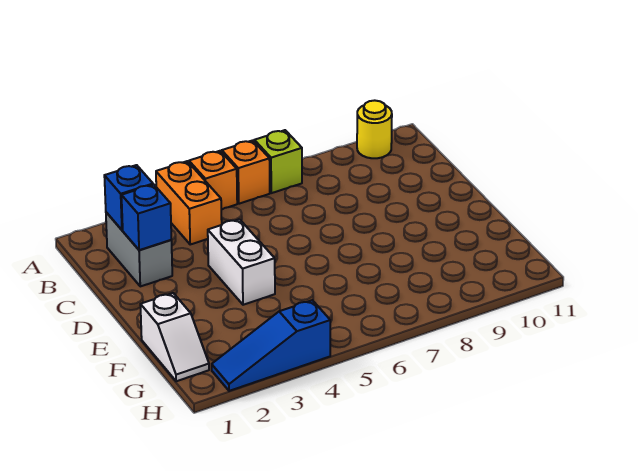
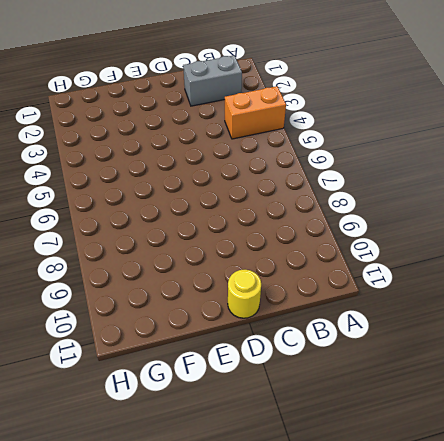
yellow round brick D11 level 1 -> yellow round brick A10 level 1
none -> orange brick A5 level 1
none -> orange brick A6 level 1

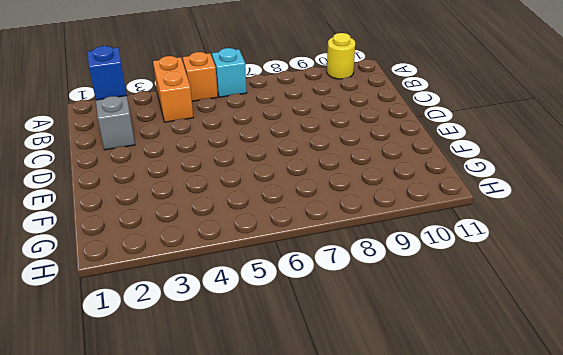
cyan brick A6 level 1 -> orange brick A6 level 1
none -> lime brick A7 level 1
none -> white brick D4:E4 level 1

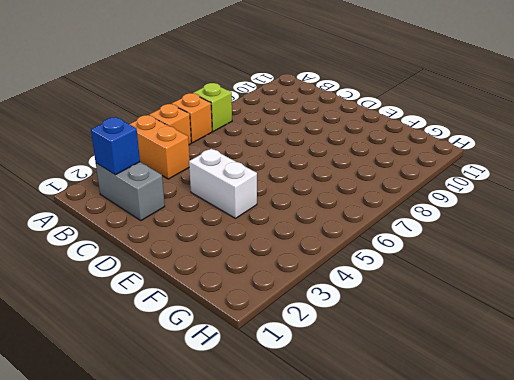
none -> yellow round brick A10 level 1
none -> white slope F1:G1 level 1 top F

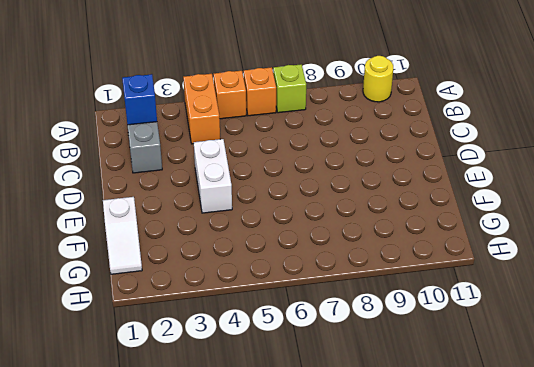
none -> blue slope H2:H4 level 1 top 4
none -> blue brick C2 level 2

